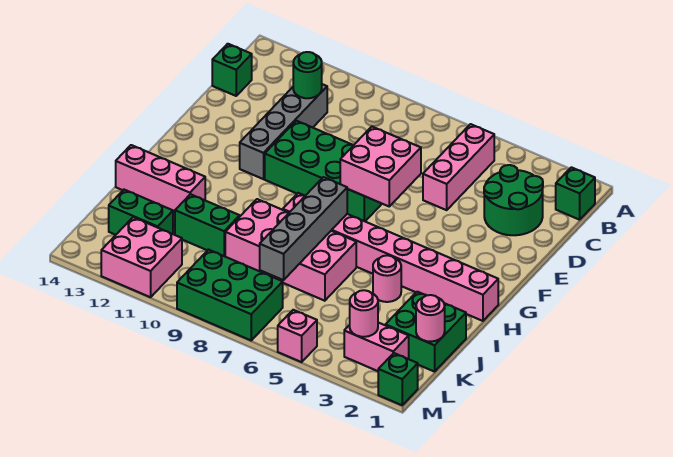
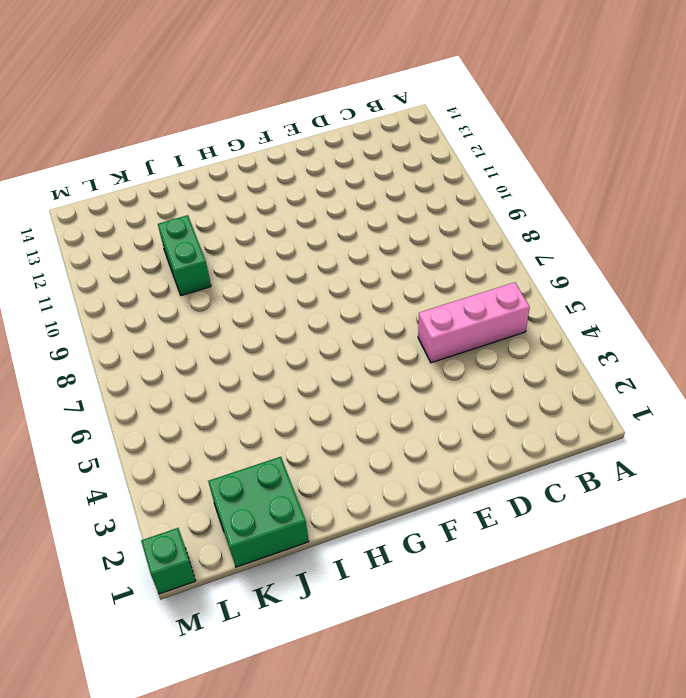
none -> green brick B1 level 1
none -> green round brick C2:D3 level 1
none -> grey brick C11:F11 level 1

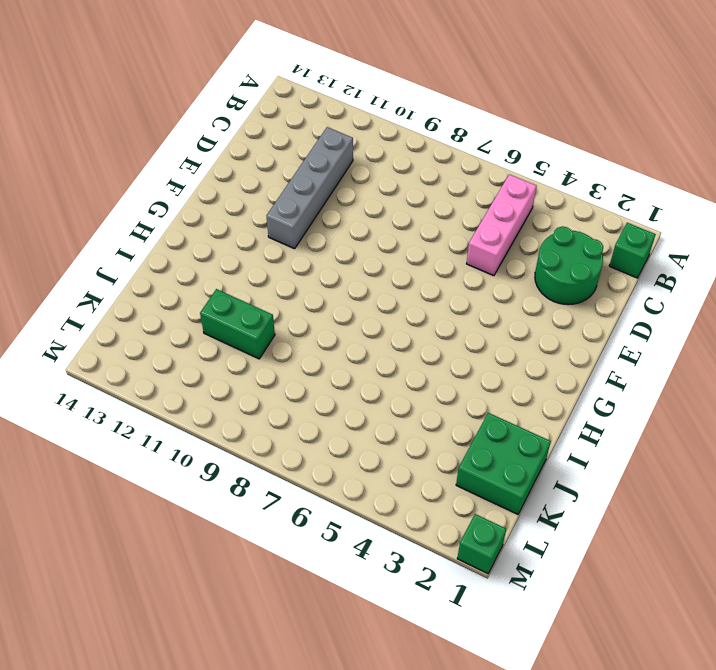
none -> green brick C14 level 1
none -> green brick E7:F10 level 1
none -> pink brick H1:H8 level 1

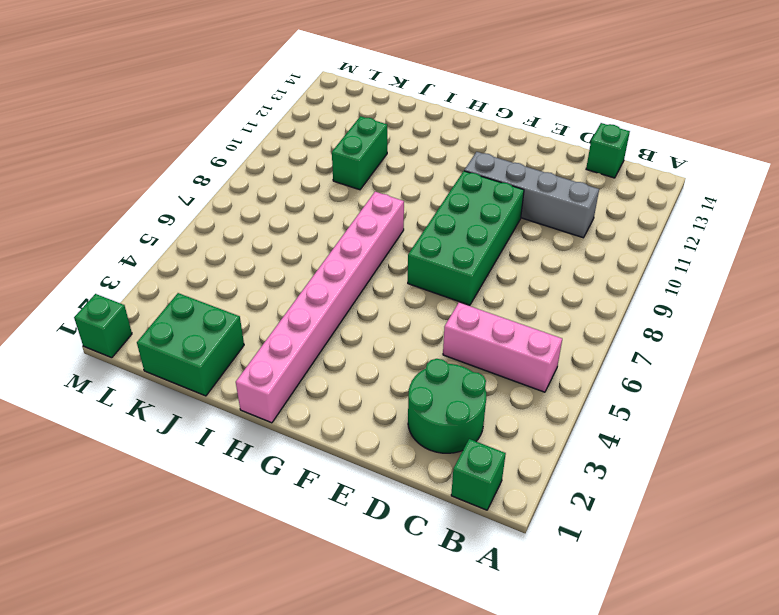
none -> pink round brick I4 level 1
none -> pink brick I6:J9 level 1
none -> pink brick I12:I14 level 1

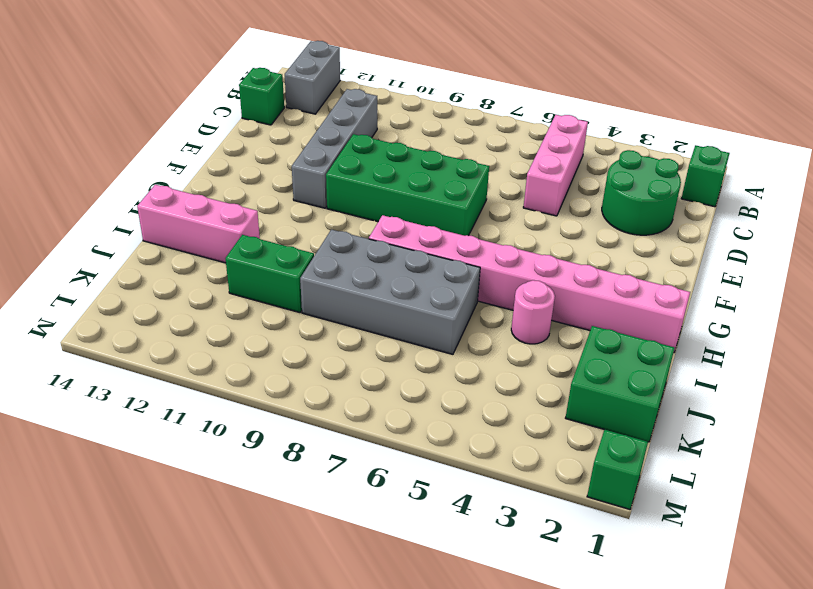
grey brick A13:B13 level 1 -> none
grey brick I6:J9 level 1 -> pink brick I6:J9 level 1
none -> green brick K12:K13 level 1
none -> pink brick L2:L3 level 1
none -> green brick L7:M9 level 1

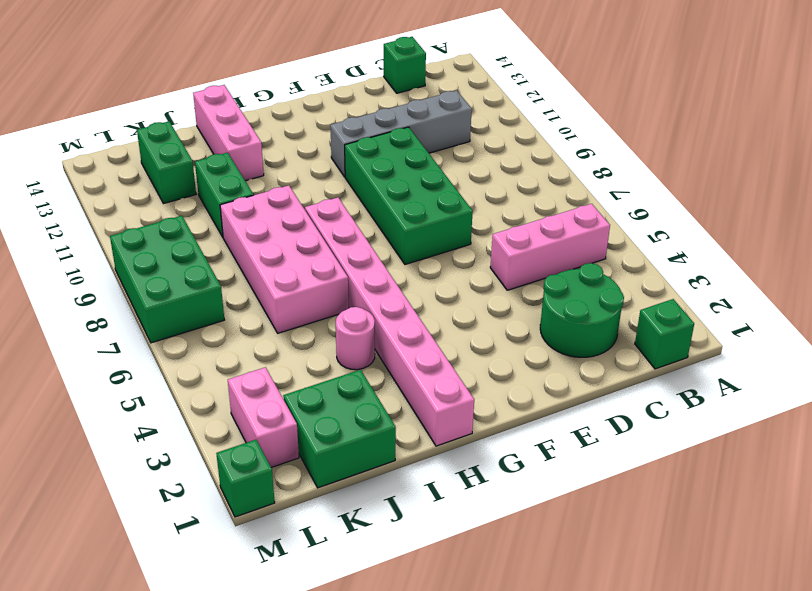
none -> pink brick L11:M12 level 1
none -> pink brick M5 level 1
none -> green round brick C11 level 2

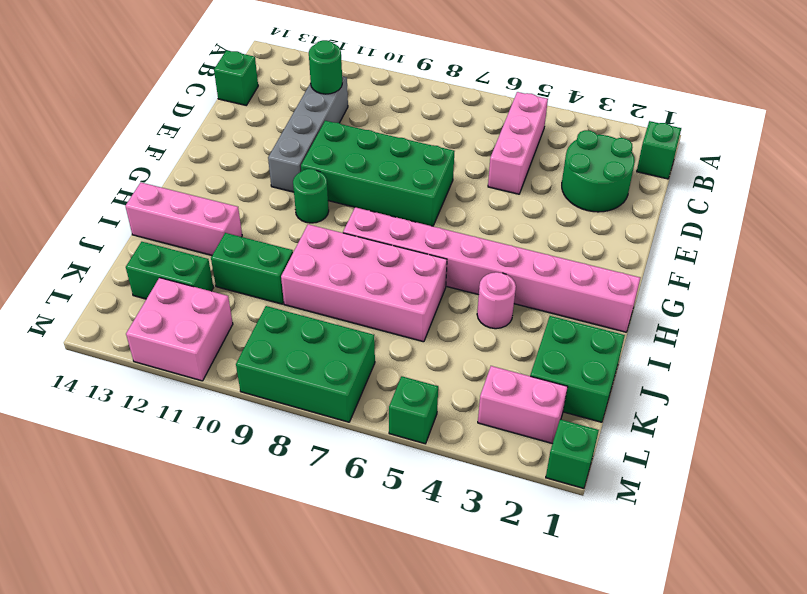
green round brick G10 level 1 -> none
green brick M5 level 1 -> pink brick M5 level 1
none -> pink brick E6:F7 level 2
none -> grey brick H7:K7 level 2
none -> pink round brick K1 level 2

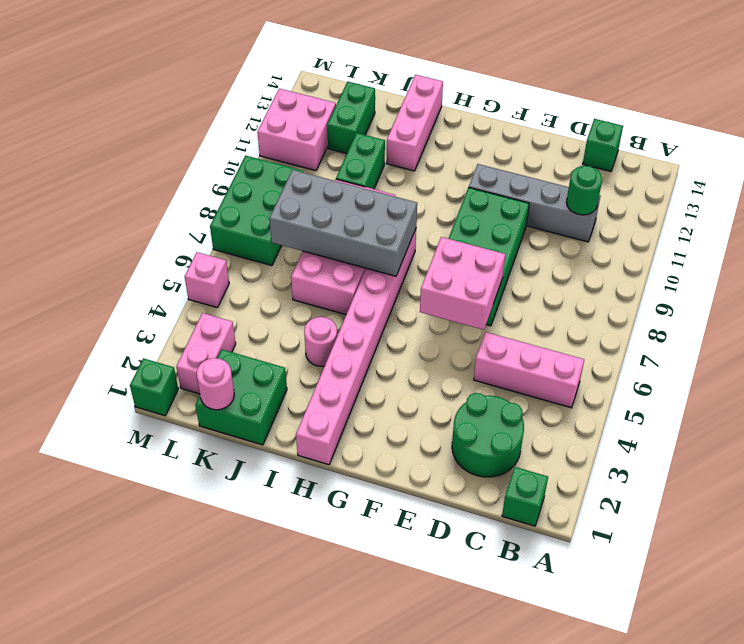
grey brick H7:K8 level 2 -> grey brick H7:K7 level 2
none -> pink round brick L3 level 2

